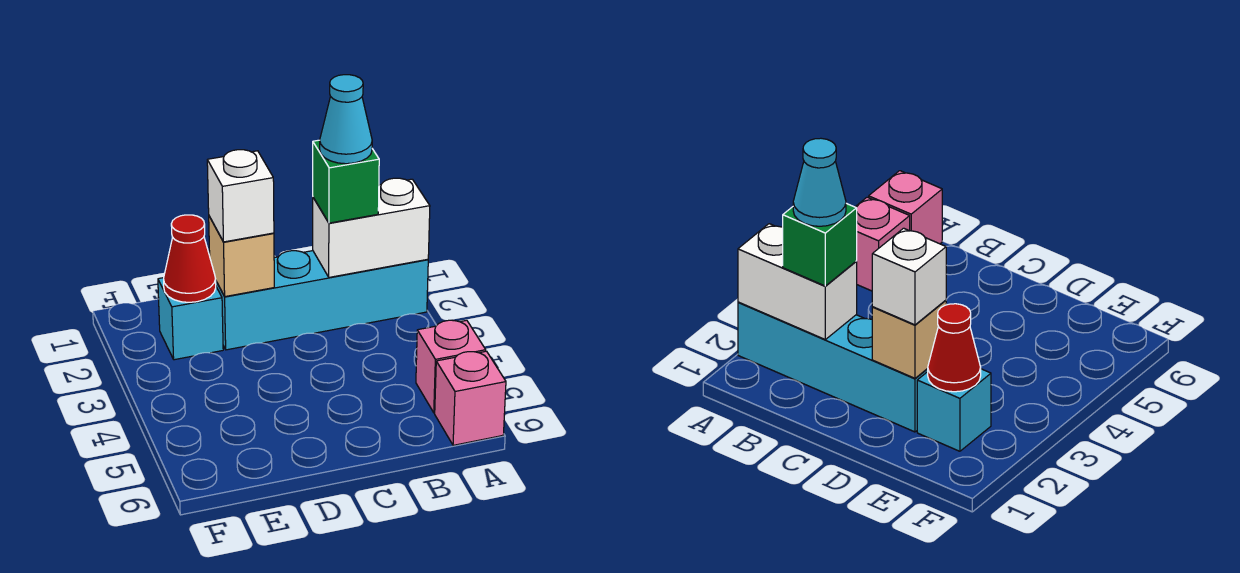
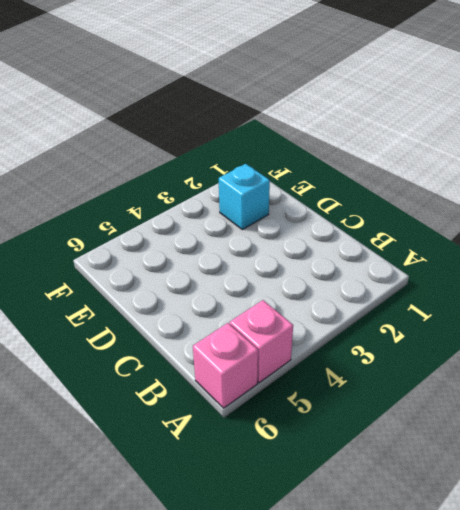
none -> cyan brick A2:D2 level 1
none -> white brick A2:B2 level 2

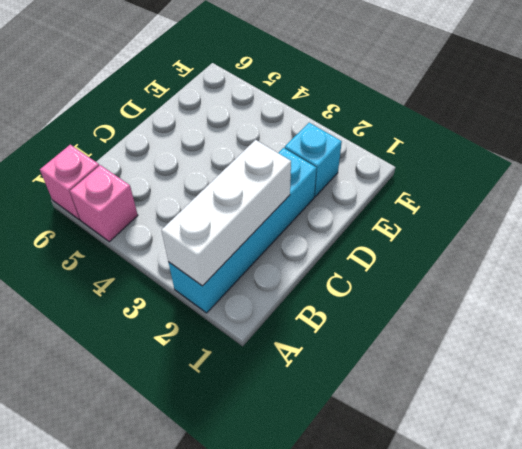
white brick A2:C2 level 2 -> white brick A2:B2 level 2
none -> tan brick D2 level 2
none -> red cone E2 level 2

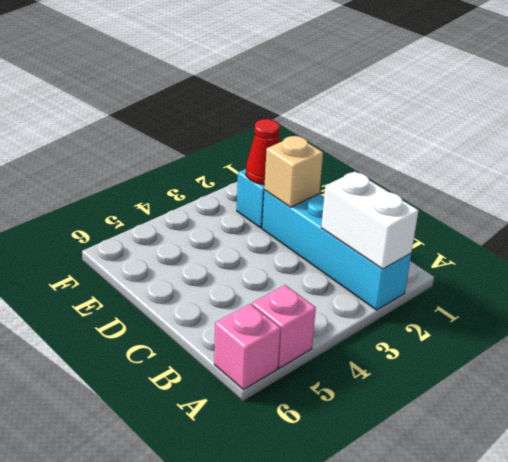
none -> green brick B2 level 3
none -> white brick D2 level 3

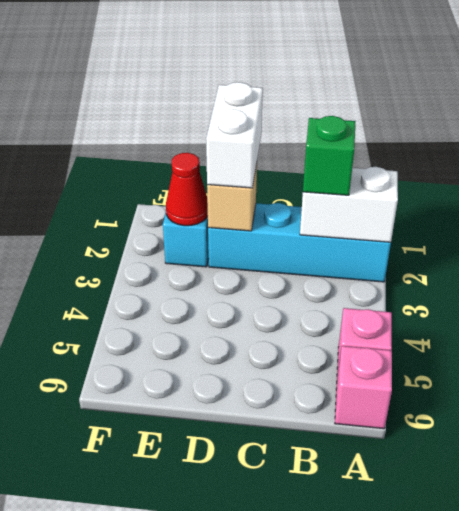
white brick D1:D2 level 3 -> white brick D2 level 3
none -> cyan cone B2 level 4

